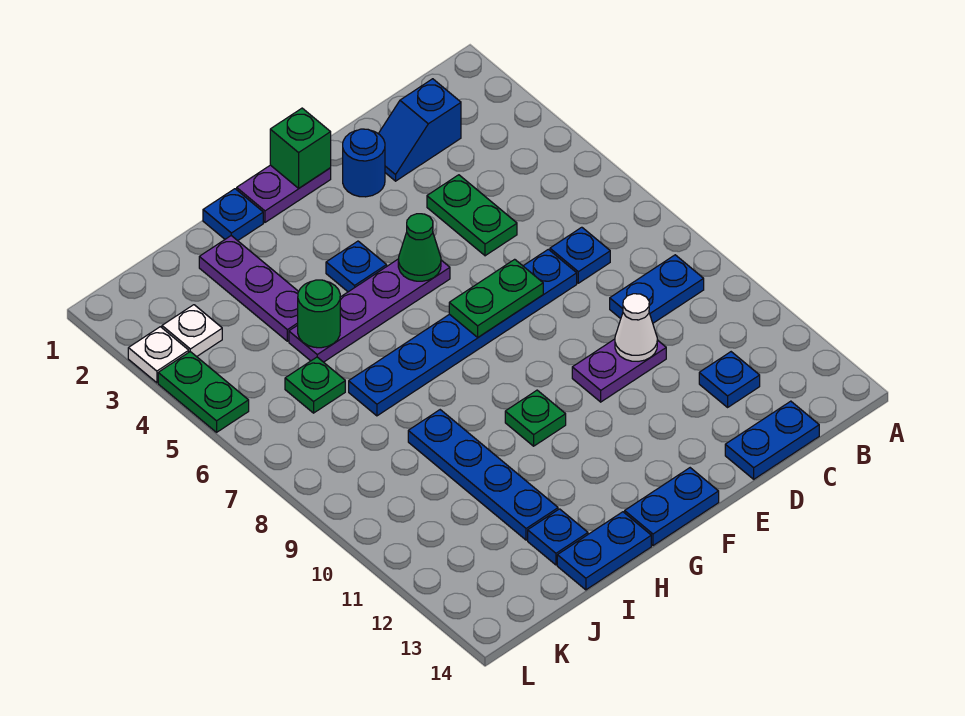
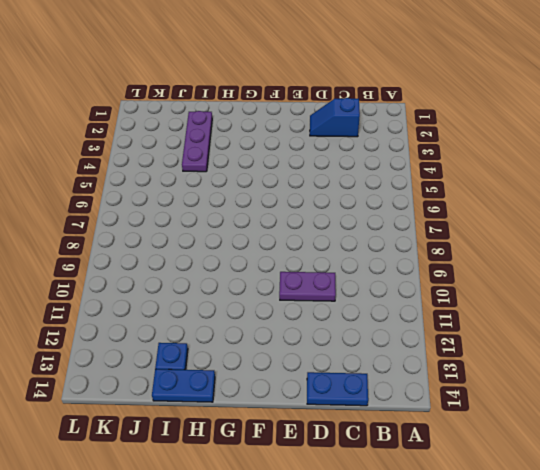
none -> blue plate B9:C9 level 1
none -> blue plate C7 level 1
none -> blue plate C12 level 1

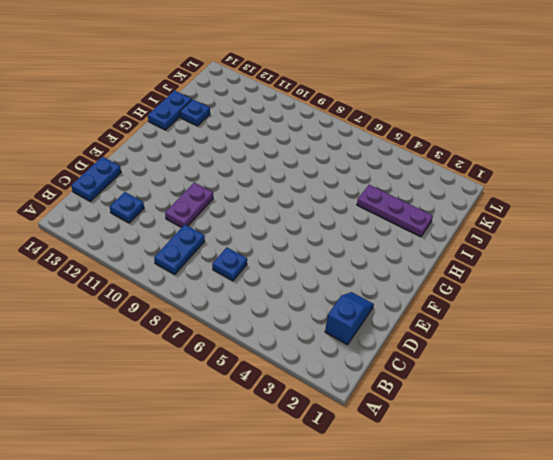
none -> green plate D4:D5 level 1
none -> blue plate D7:I7 level 1
none -> blue round brick E2 level 1

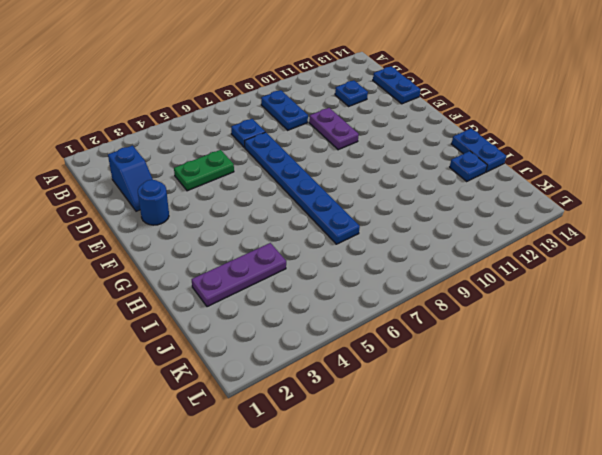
none -> purple plate F1:G1 level 1
none -> purple plate F5:I5 level 1
none -> blue plate F14:G14 level 1

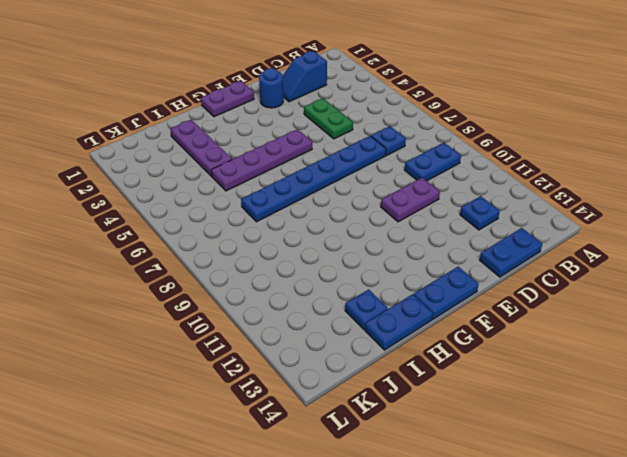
none -> blue plate G4 level 1
none -> green plate G10 level 1
none -> blue plate H1 level 1

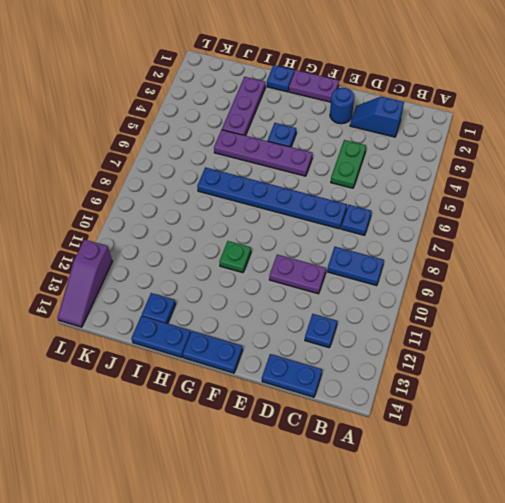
purple slope L12:L14 level 1 top 12 -> none
none -> blue plate I9:I12 level 1
none -> green plate J6 level 1
none -> white plate K3 level 1

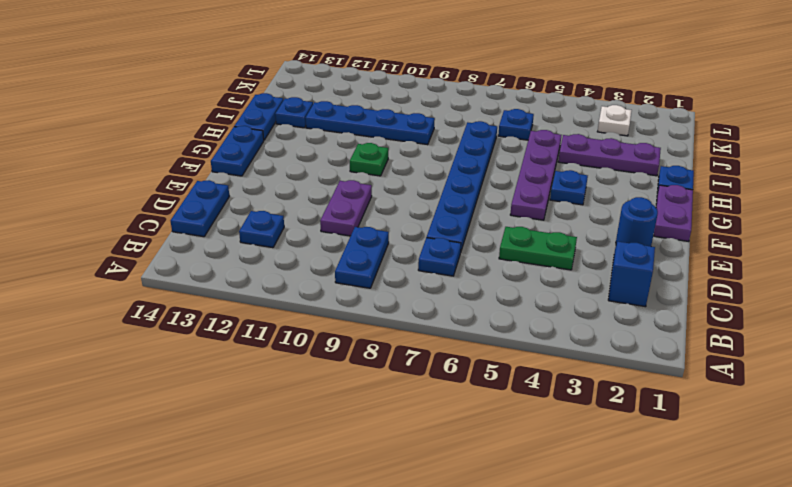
blue plate J6 level 1 -> green plate J6 level 1
none -> white plate L3 level 1
none -> green plate L4:L5 level 1
none -> white cone D10 level 2

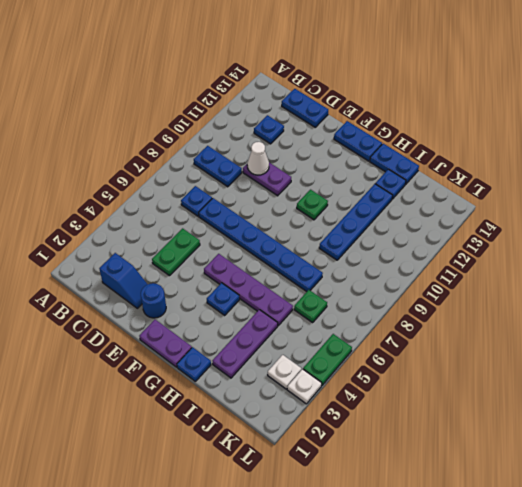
none -> green plate E7:F7 level 2
none -> green brick F1 level 2
none -> green cone F5 level 2

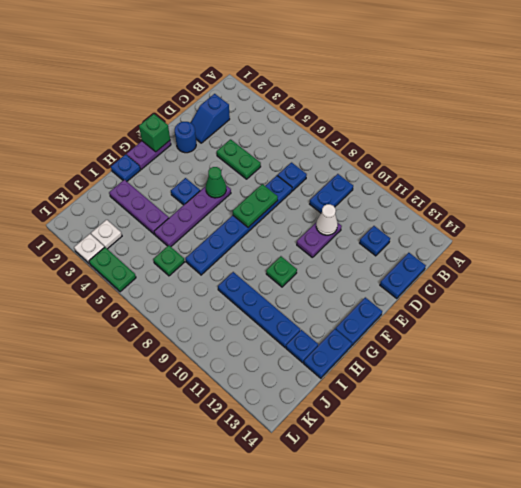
none -> green round brick I5 level 2

